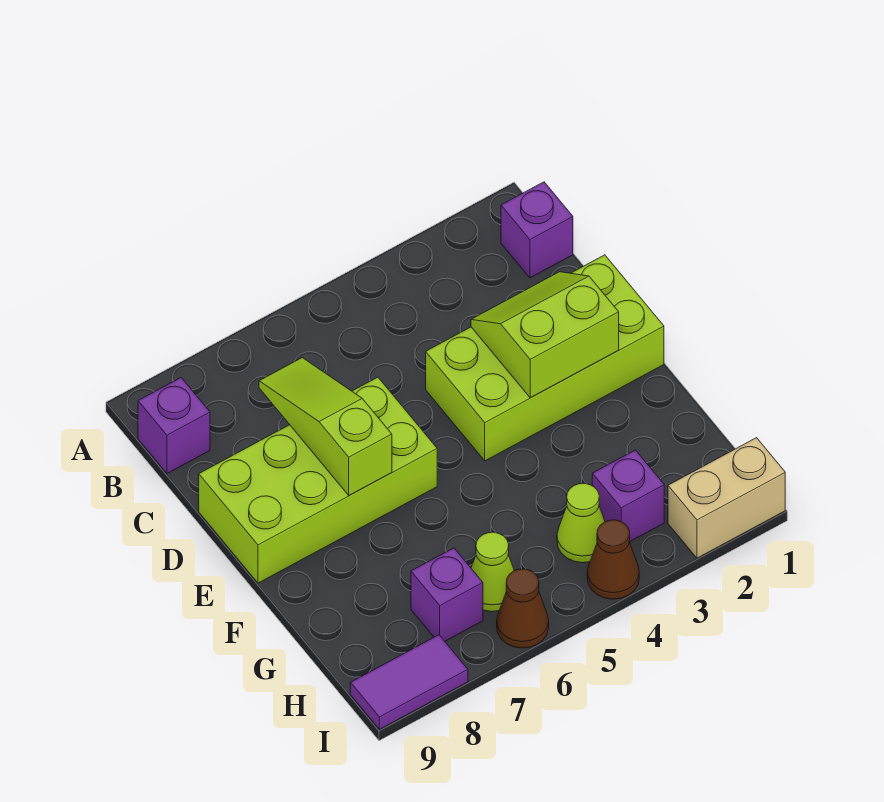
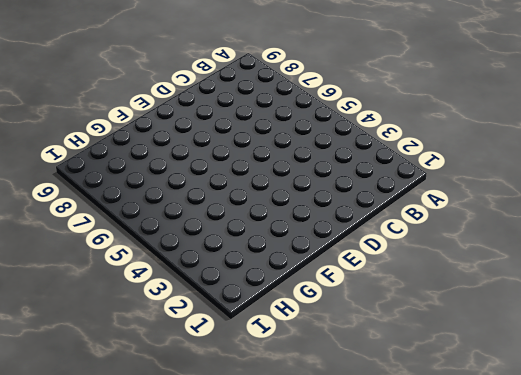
none -> purple brick B1 level 1
none -> purple brick B9 level 1
none -> lime brick D1:E4 level 1

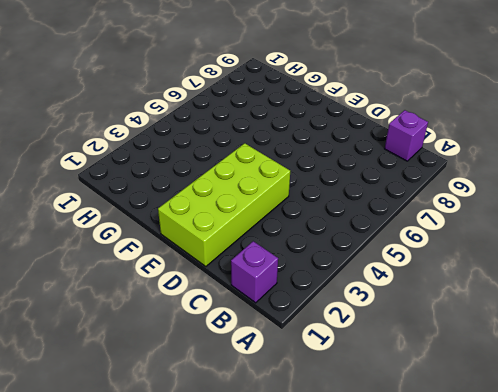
none -> lime brick D6:E9 level 1
none -> purple brick H3 level 1
none -> lime cone H4 level 1

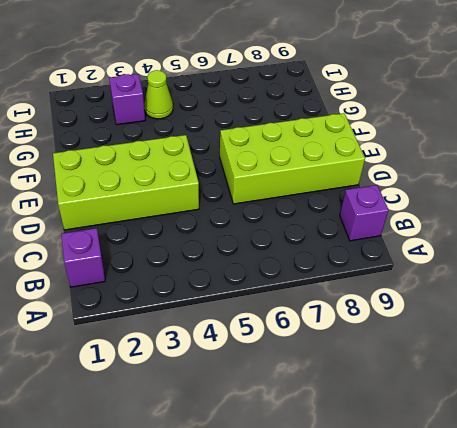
none -> lime cone H6 level 1
none -> purple brick H7 level 1
none -> tan brick I1:I2 level 1

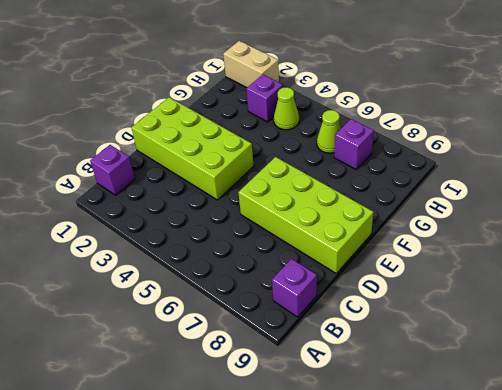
none -> brown cone I4 level 1
none -> brown cone I6 level 1
none -> purple tile I8:I9 level 1

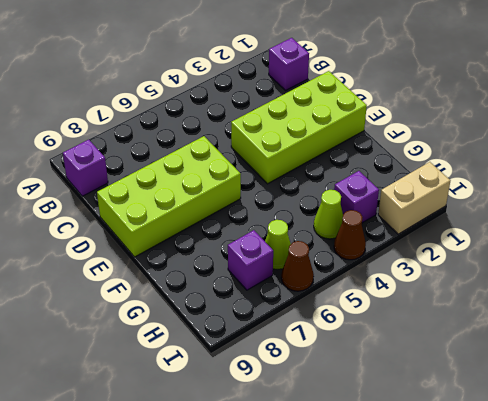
none -> purple tile I8:I9 level 1
none -> lime slope C7:E7 level 2 top E
none -> lime slope D2:E3 level 2 top E

